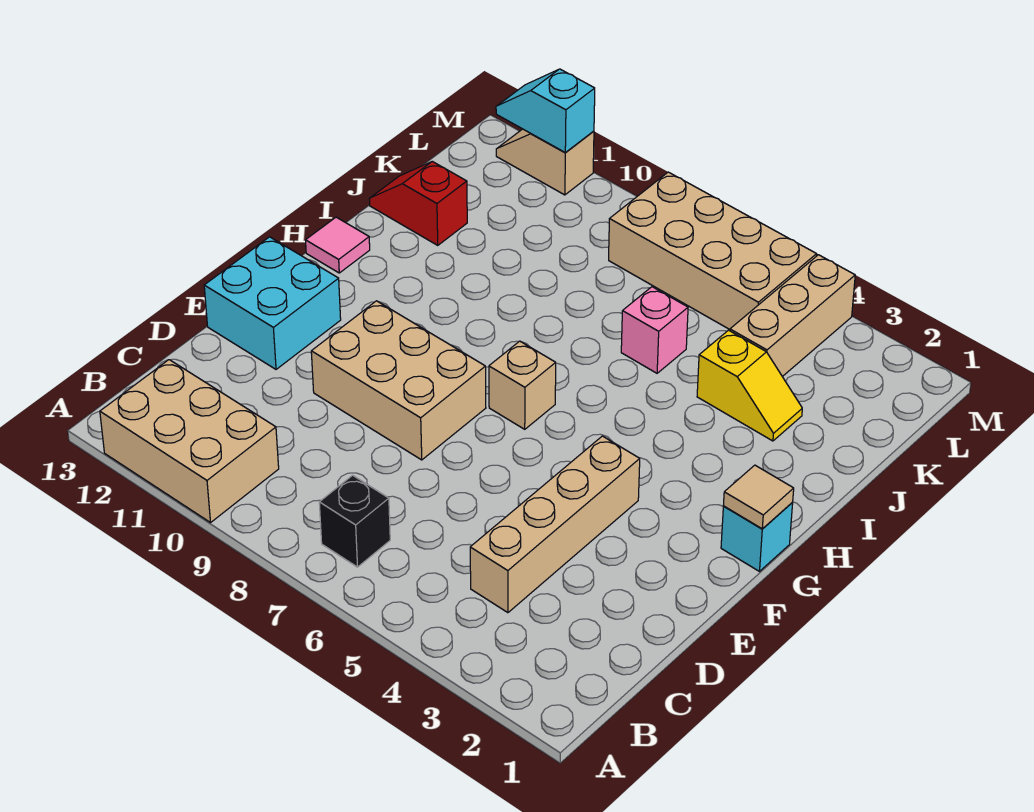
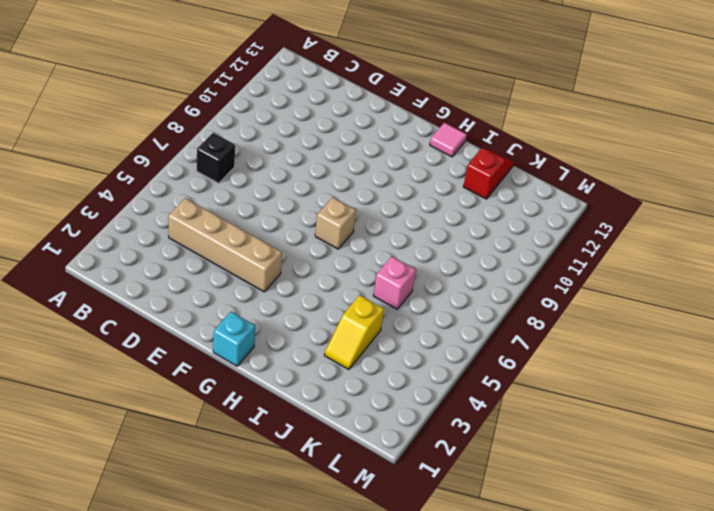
none -> tan brick A10:B12 level 1
none -> tan brick E8:F10 level 1
none -> cyan brick E12:F13 level 1

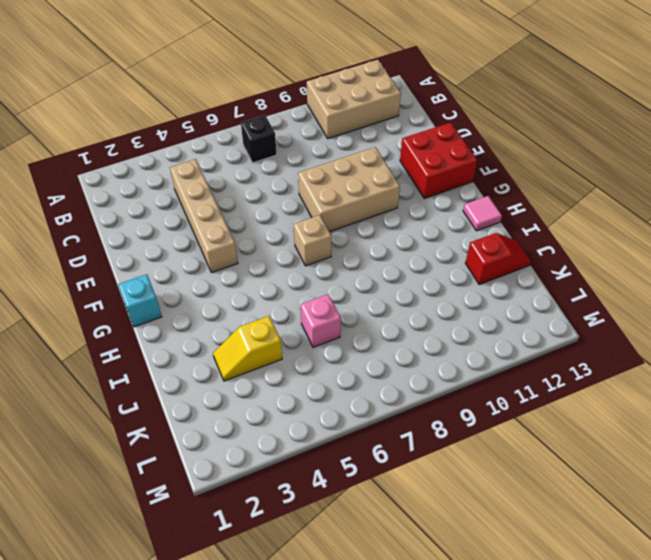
red brick E12:F13 level 1 -> cyan brick E12:F13 level 1
none -> tan brick K4:M4 level 1
none -> tan brick L5:M8 level 1
none -> tan slope M11:M12 level 1 top 11

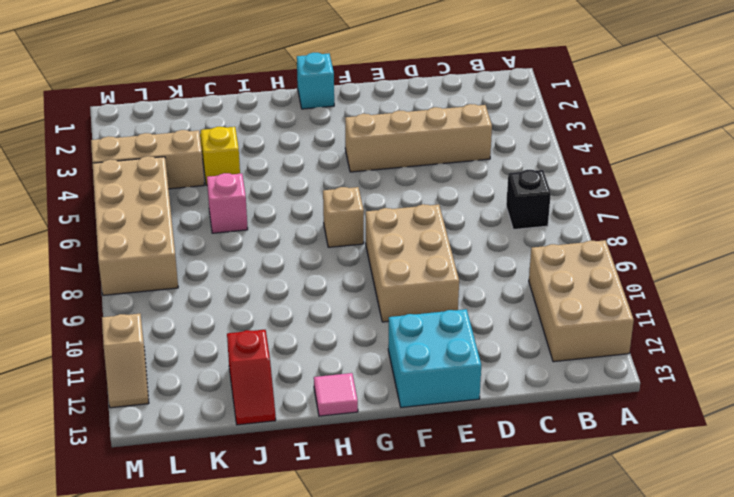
none -> tan tile G1 level 2
none -> cyan slope M11:M12 level 2 top 11

